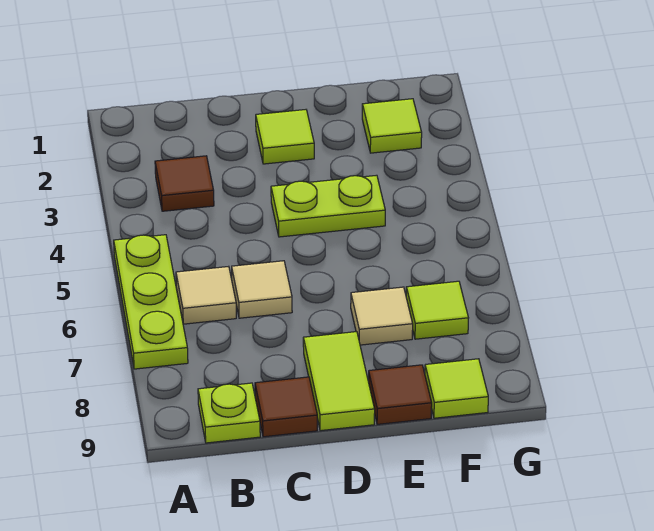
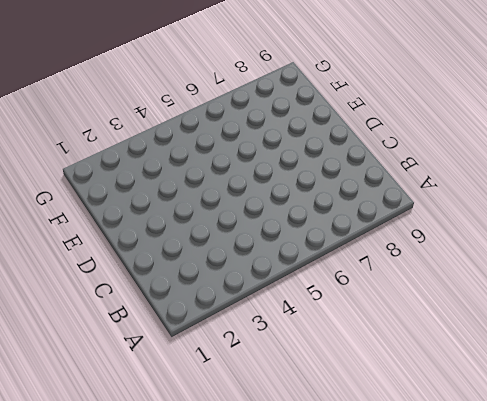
none -> lime plate A5:A7 level 1
none -> brown tile B3 level 1
none -> tan tile B6 level 1

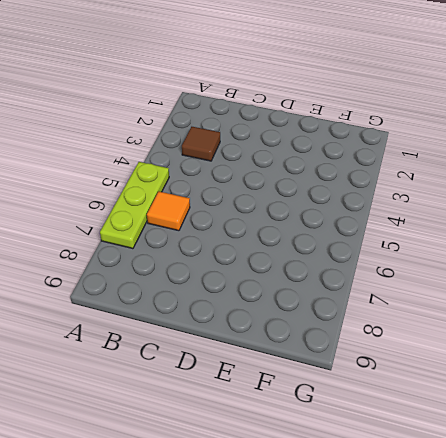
orange tile B6 level 1 -> tan tile B6 level 1
none -> lime plate B9 level 1
none -> tan tile C6 level 1
none -> brown tile C9 level 1

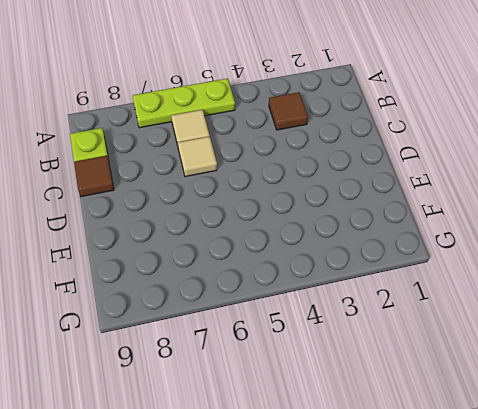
none -> lime tile D2 level 1
none -> lime plate D4:E4 level 1
none -> lime tile D8:D9 level 1

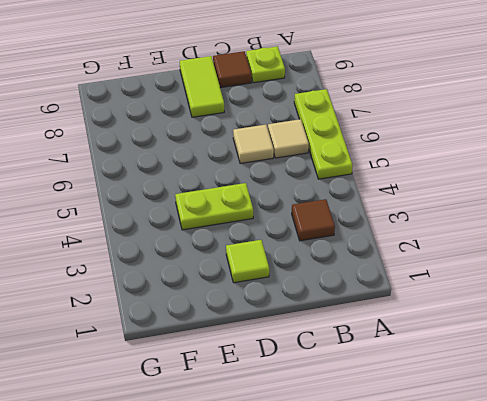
none -> tan tile E7 level 1
none -> brown tile E9 level 1
none -> lime tile F2 level 1

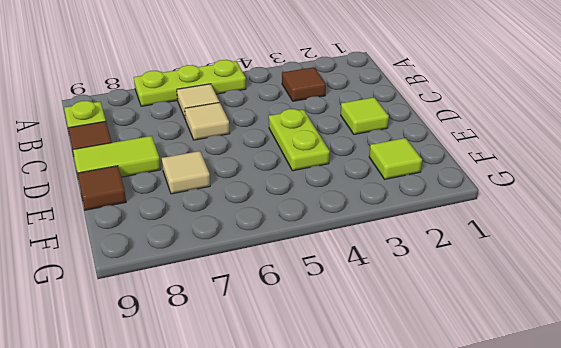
none -> lime tile F7 level 1
none -> lime tile F9 level 1

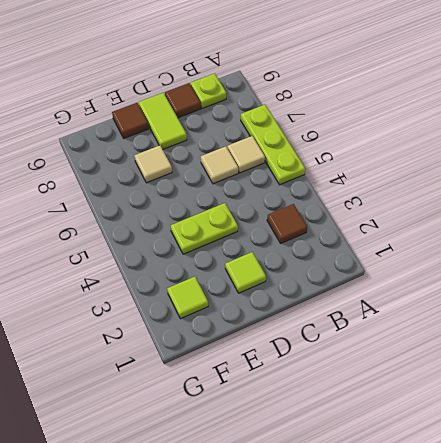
none -> lime tile F7 level 1
none -> lime tile F9 level 1

